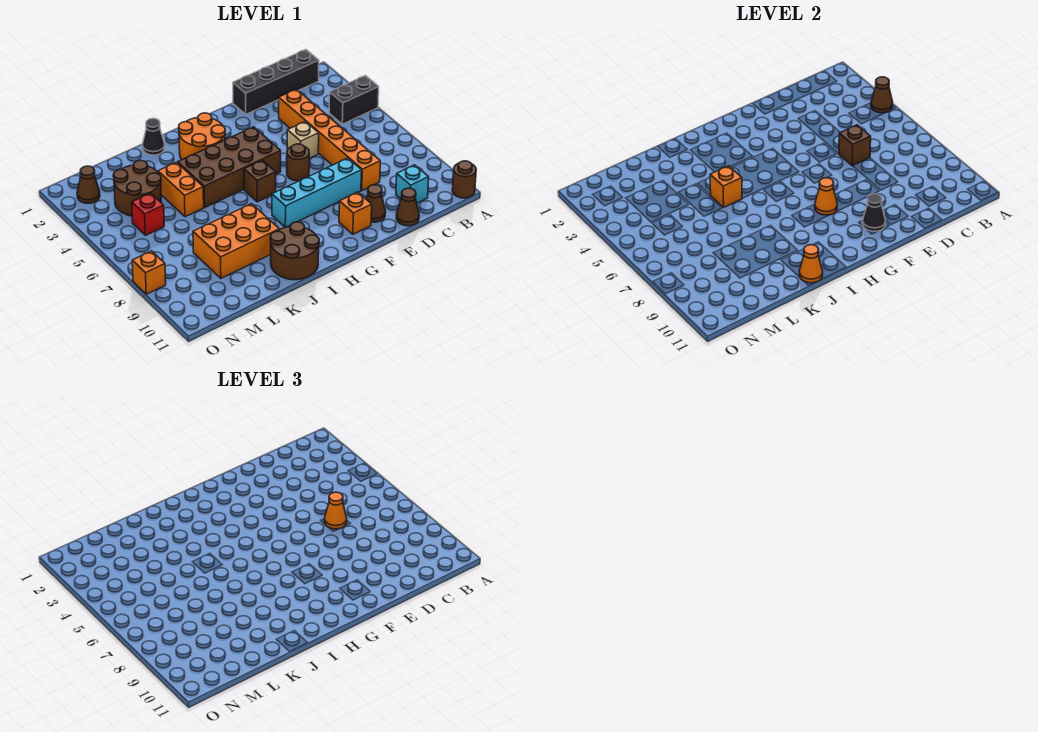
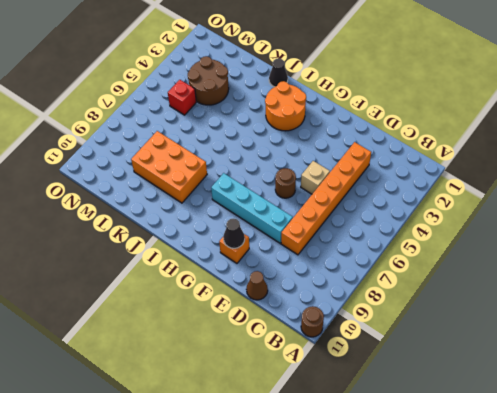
none -> black brick A4:B4 level 1
none -> black brick B1:E1 level 1
none -> cyan brick C10 level 1

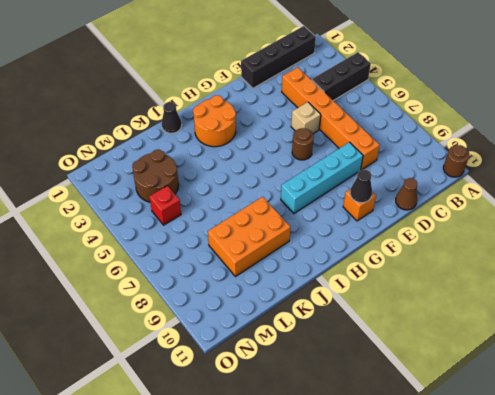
black brick A4:C4 level 1 -> black brick A4:B4 level 1
none -> cyan brick C10 level 1
none -> brown cone E10 level 1
none -> brown brick G4:J5 level 1

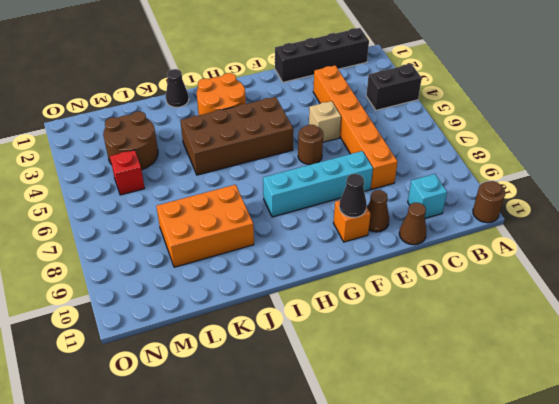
none -> brown brick H6 level 1
none -> brown round brick I10:J11 level 1
none -> orange brick K4:K5 level 1

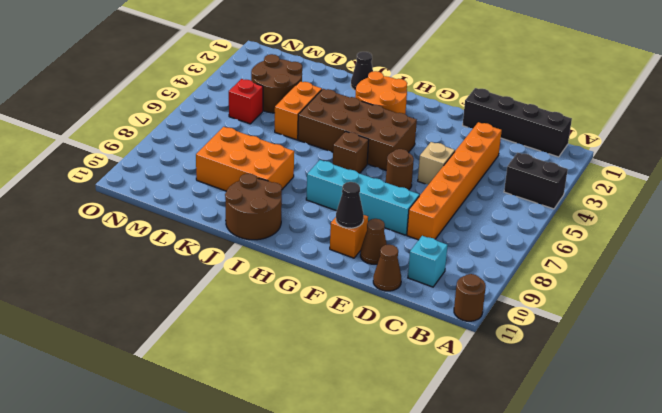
none -> brown cone N2 level 1
none -> orange brick O8 level 1
none -> brown cone A4 level 2

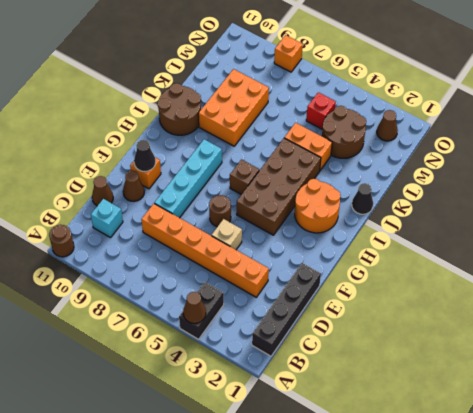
none -> brown brick D6 level 2
none -> orange cone G8 level 2
none -> orange brick J5 level 2

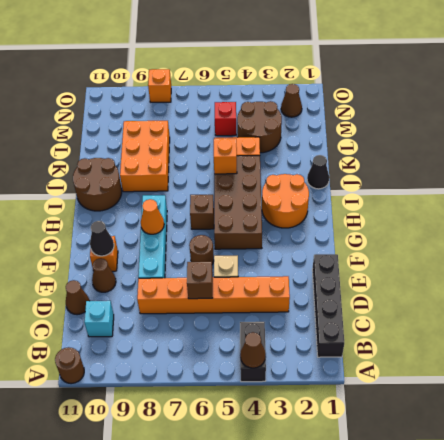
none -> orange cone J11 level 2
none -> orange cone D6 level 3

